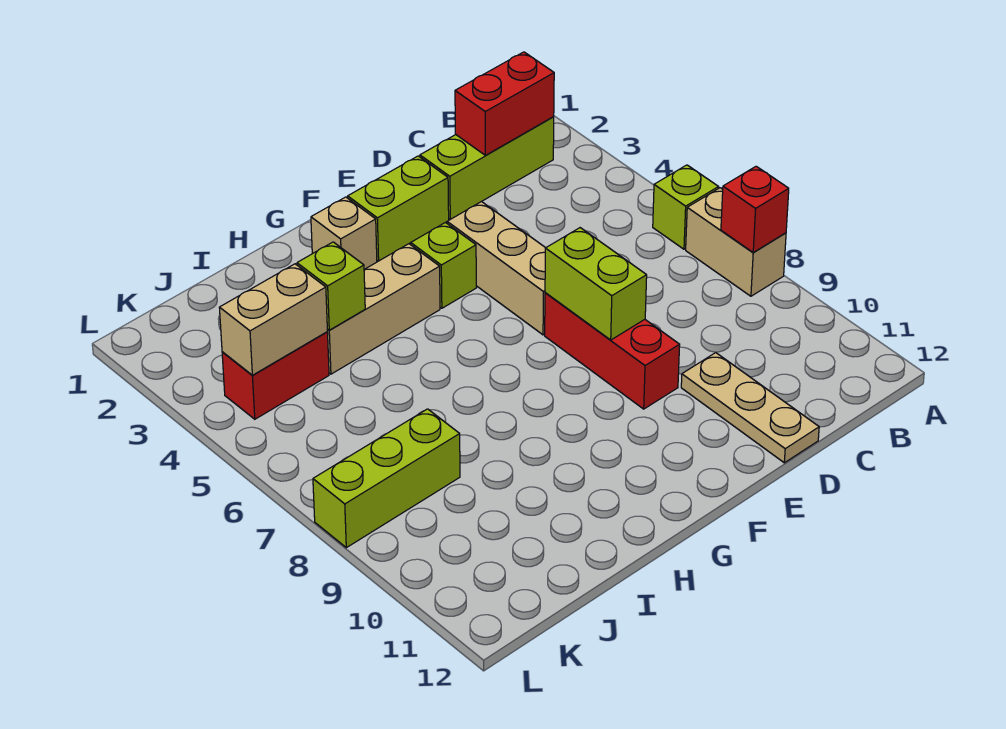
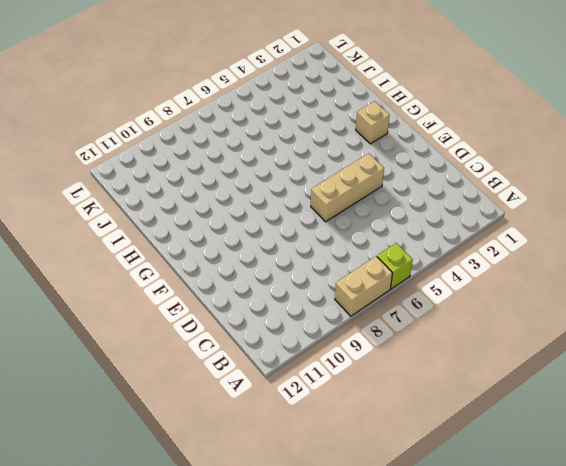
none -> lime brick B2:D2 level 1
none -> tan plate D10:D12 level 1
none -> lime brick E2:F2 level 1

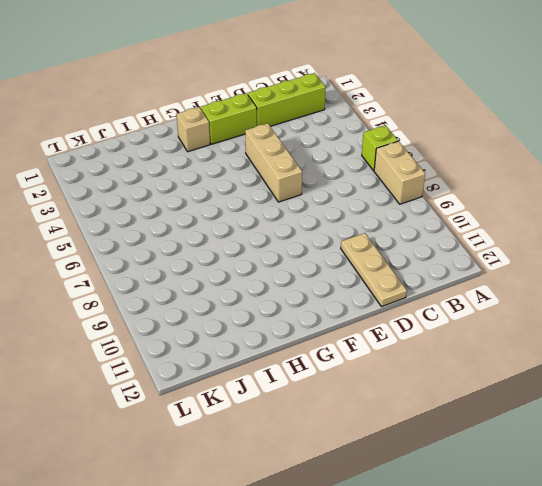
none -> red brick E7:E9 level 1
none -> lime brick F4 level 1
none -> tan brick G4:I4 level 1

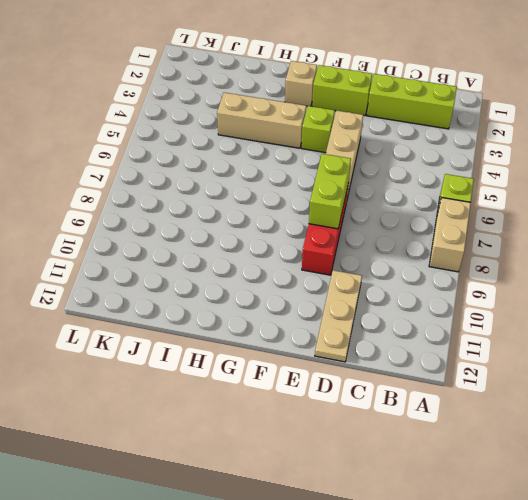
none -> red brick J4:K4 level 1
none -> lime brick J8:L8 level 1
none -> red brick A8 level 2

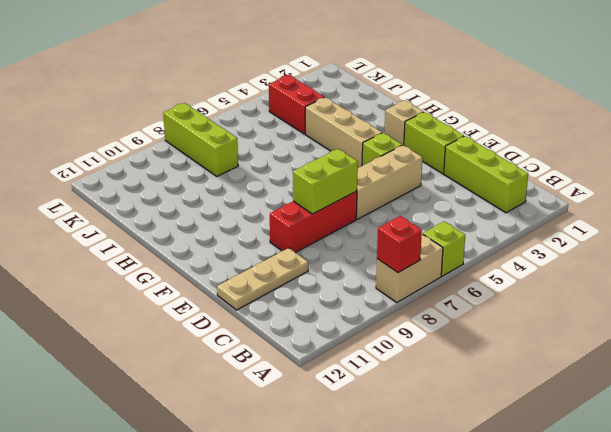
none -> red brick B2:C2 level 2
none -> lime brick I4 level 2
none -> tan brick J4:K4 level 2

